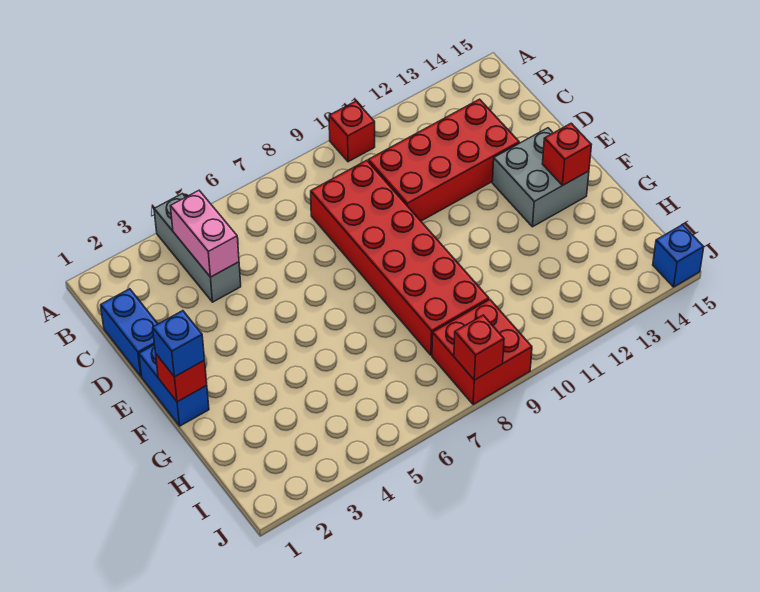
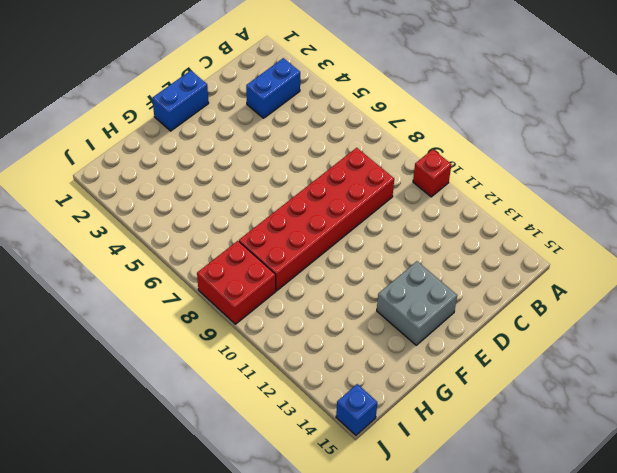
blue brick B3:C3 level 1 -> blue brick C1:D1 level 1
none -> grey brick A4:C4 level 1
none -> red brick C10:D13 level 1
none -> pink brick B4:C4 level 2

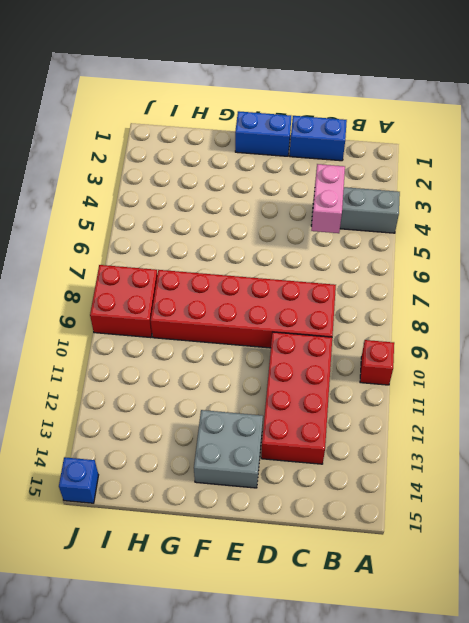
pink brick C4:C5 level 2 -> pink brick B4:C4 level 2
none -> red brick F1 level 2
none -> red brick F14 level 2
none -> red brick J8 level 2

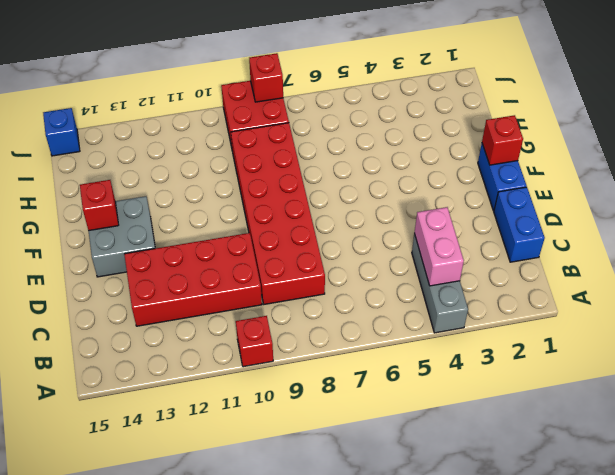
none -> blue brick F1 level 3

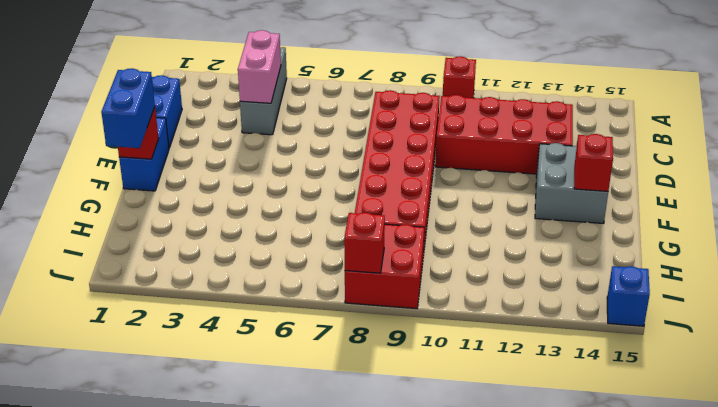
blue brick F1:G1 level 3 -> blue brick F1 level 3

